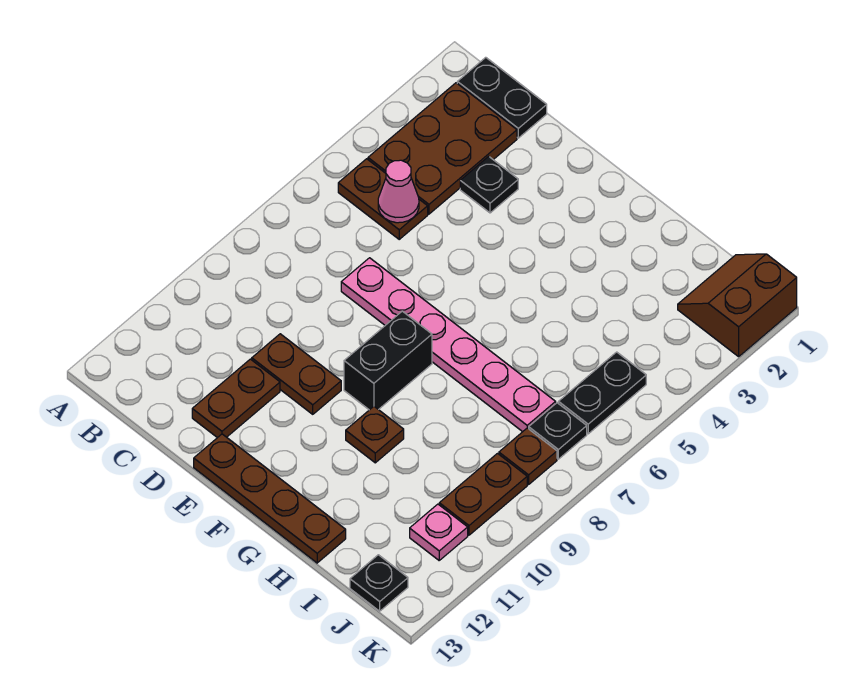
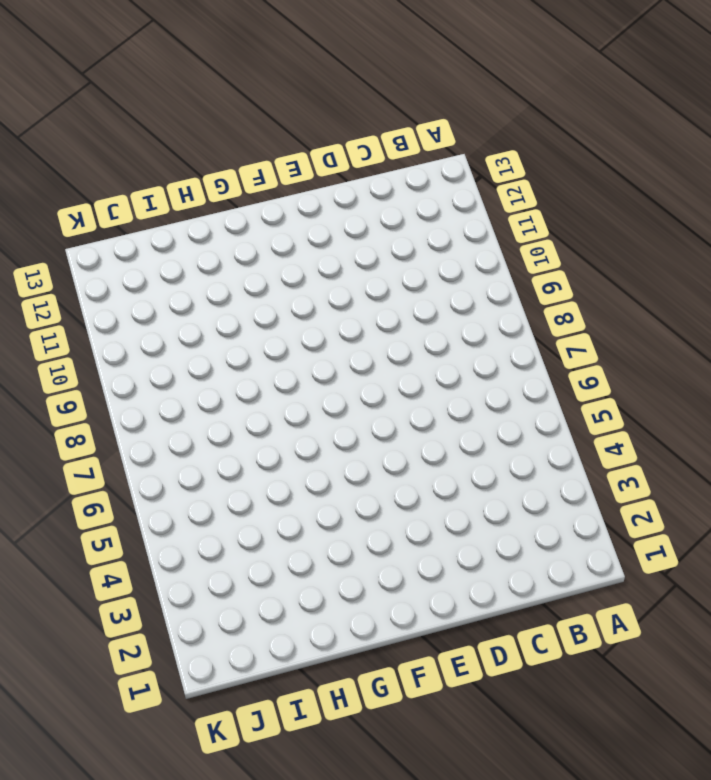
none -> black plate B1:C1 level 1
none -> brown plate B2:C4 level 1
none -> brown plate B5:C5 level 1

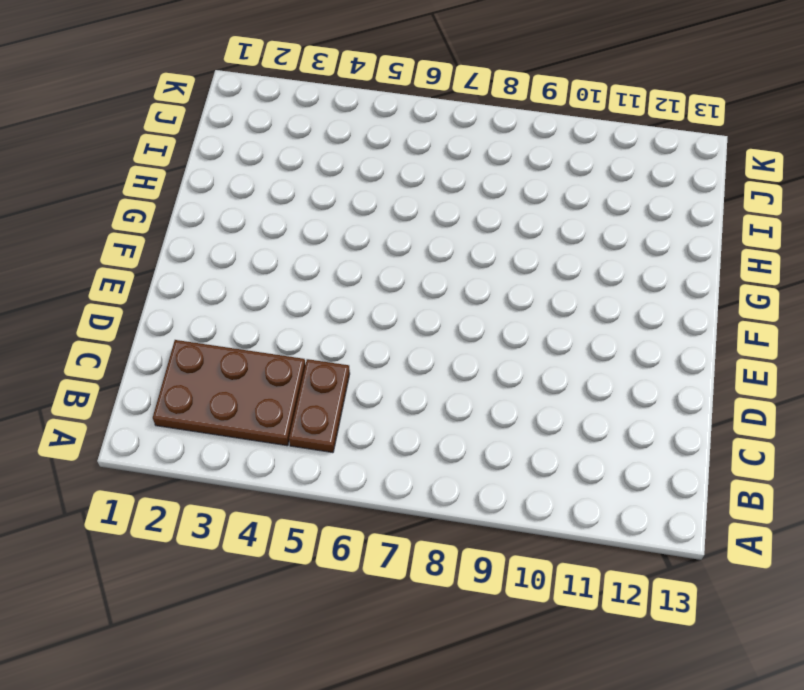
none -> black plate B1:C1 level 1
none -> black plate D3 level 1
none -> pink plate D7:I7 level 1

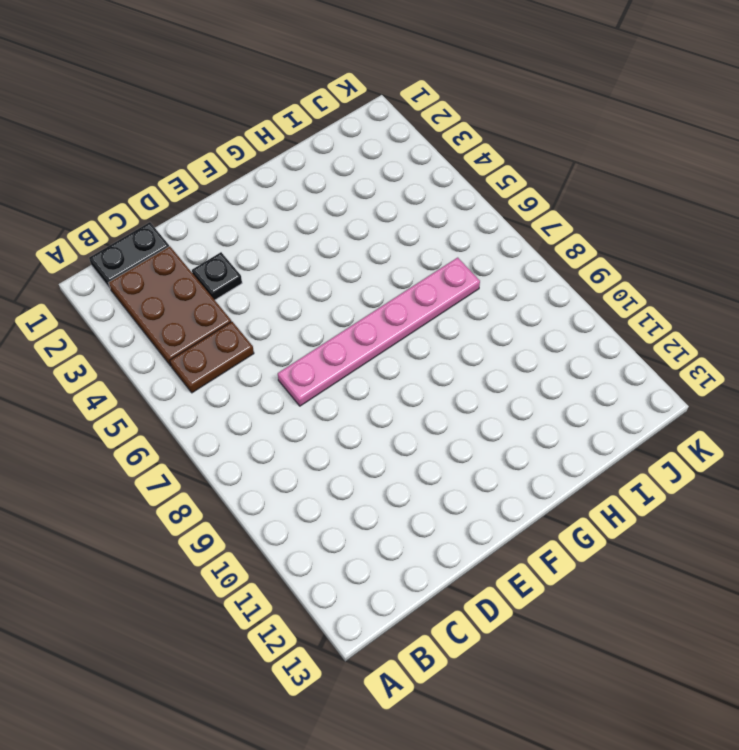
none -> brown plate D10:E10 level 1
none -> brown plate D11:D12 level 1
none -> brown plate E13:H13 level 1

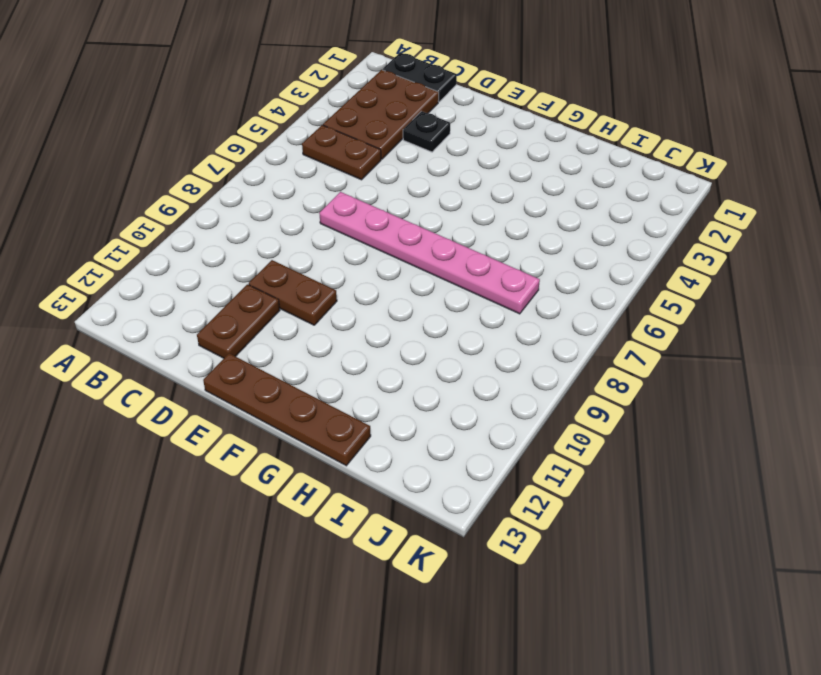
none -> black brick F8:F9 level 1
none -> brown plate G10 level 1
none -> brown slope J1:K2 level 1 top K

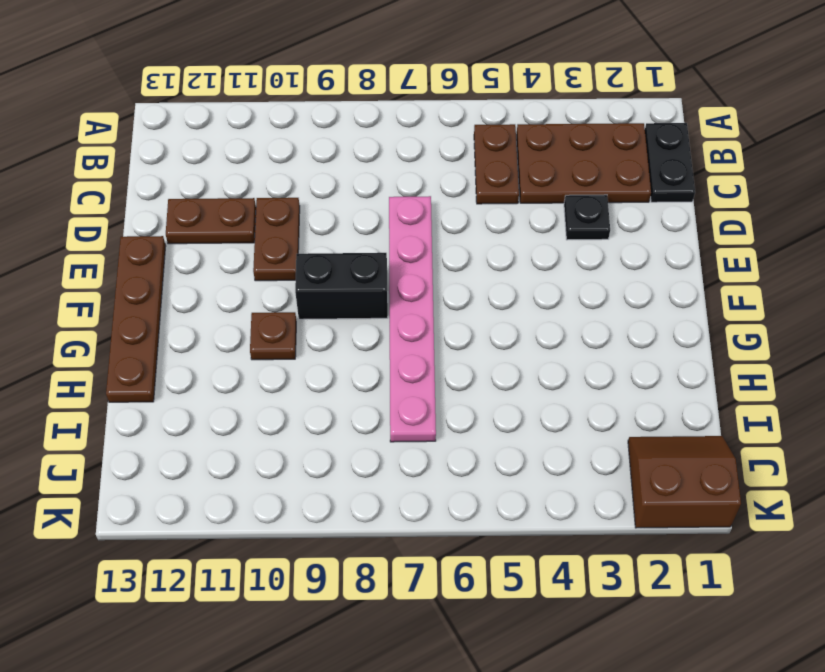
none -> black plate J5:J6 level 1
none -> black plate J7 level 1
none -> brown plate J8 level 1

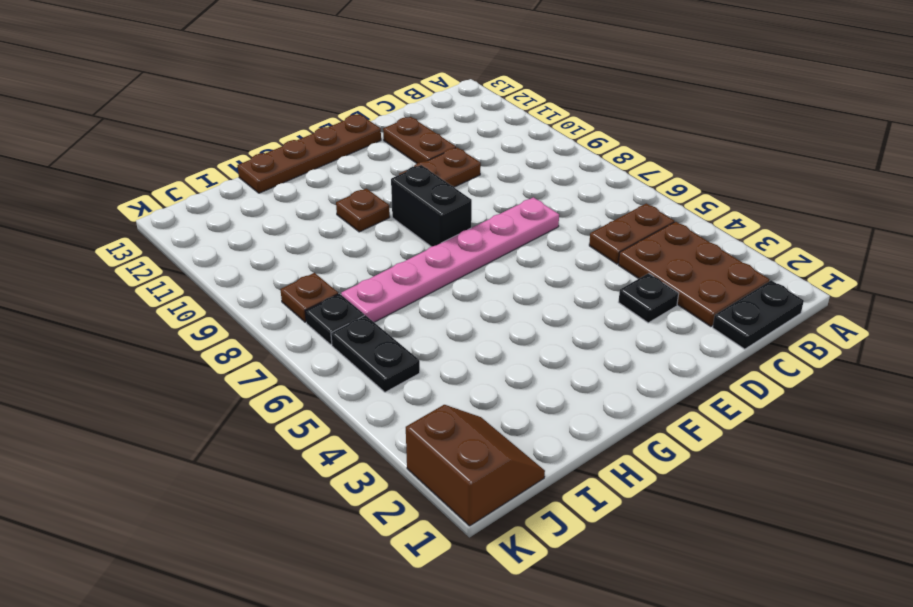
none -> brown plate J9:J10 level 1
none -> pink plate J11 level 1
none -> black plate J13 level 1

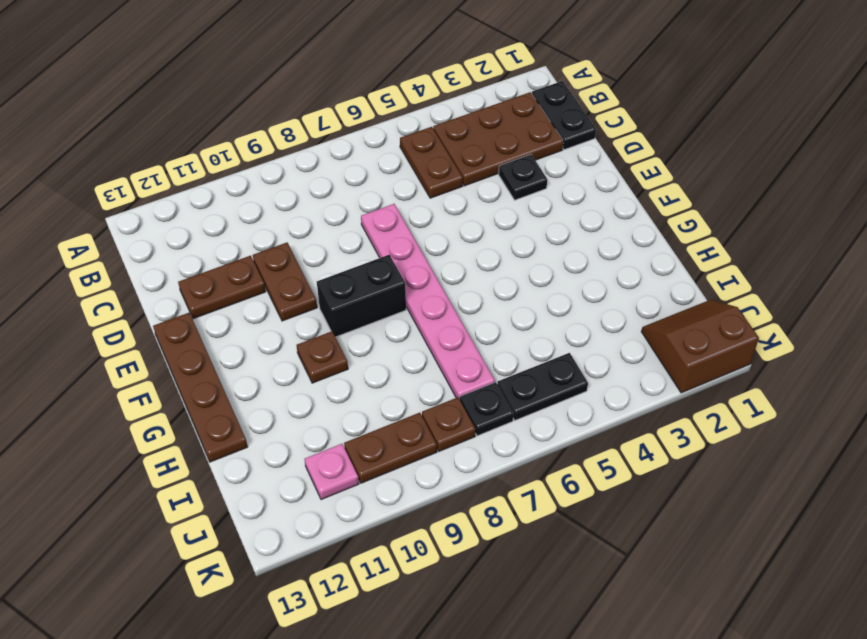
none -> black plate J13 level 1
none -> pink cone C5 level 2

